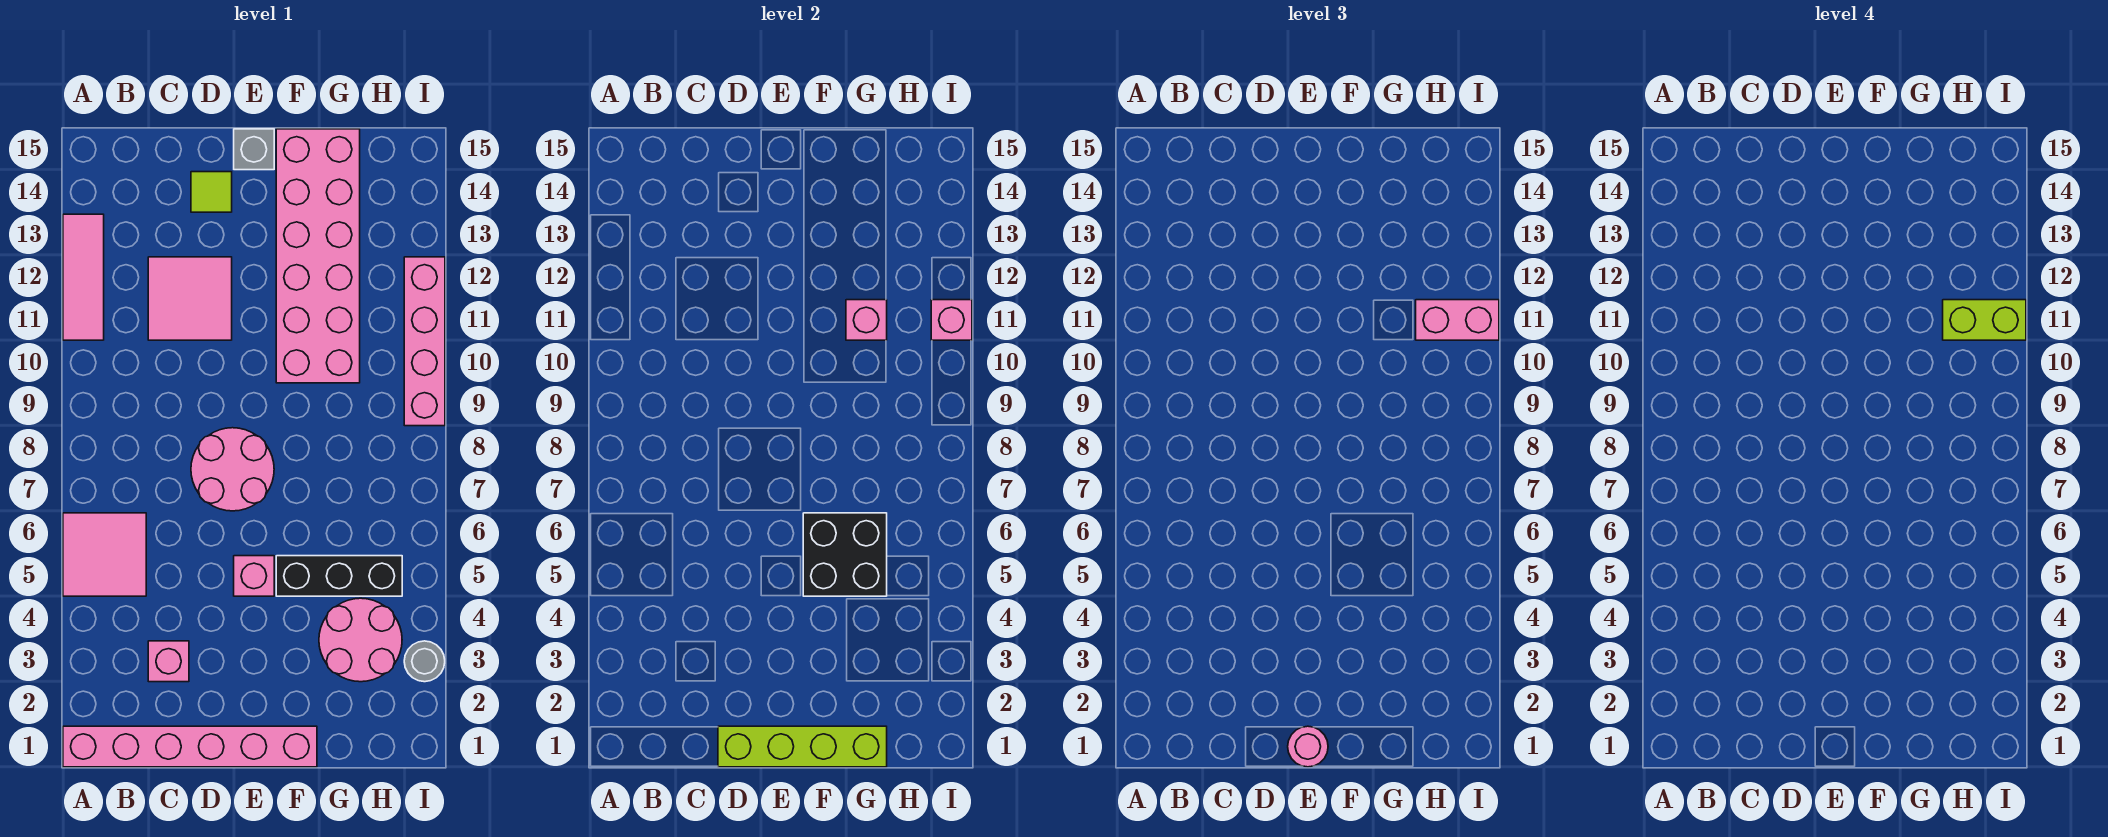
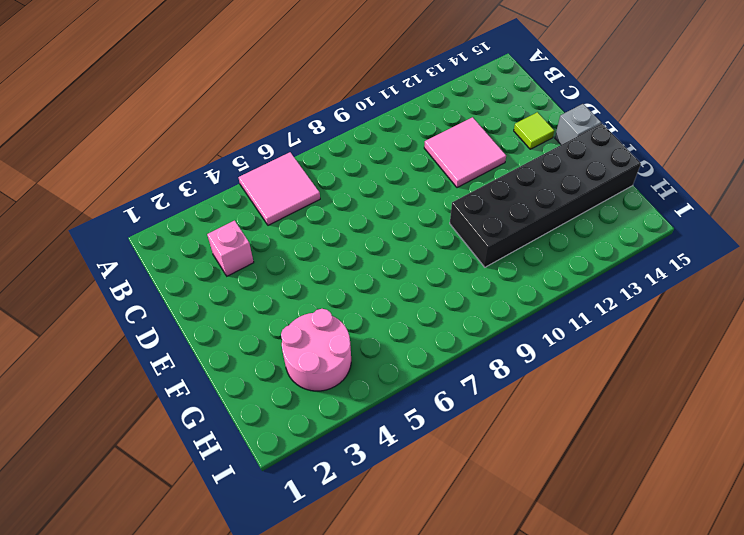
black brick F10:G15 level 1 -> pink brick F10:G15 level 1
none -> pink brick A1:F1 level 1
none -> pink tile A11:A13 level 1
none -> pink round brick D7:E8 level 1

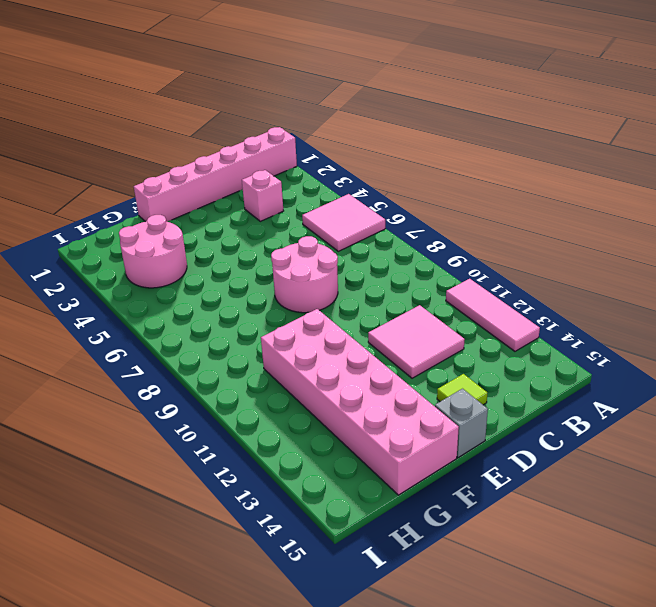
none -> pink brick E5 level 1
none -> black brick F5:H5 level 1
none -> grey round brick I3 level 1

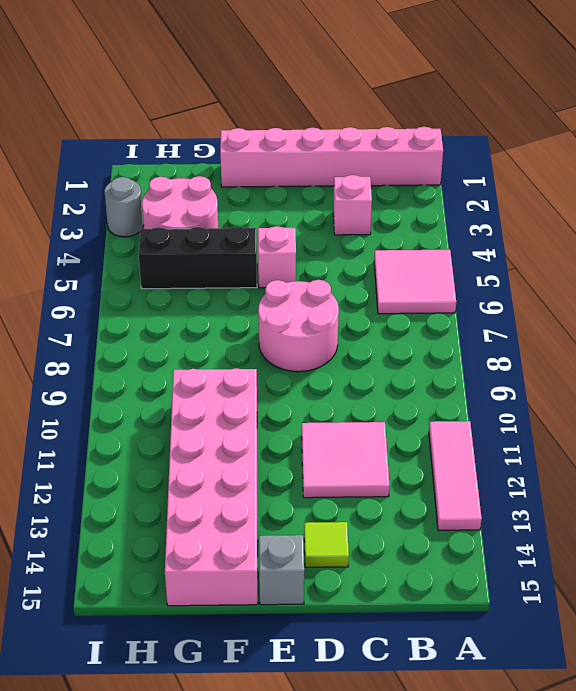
none -> pink brick I9:I12 level 1
none -> lime brick D1:G1 level 2
none -> black brick F5:G6 level 2

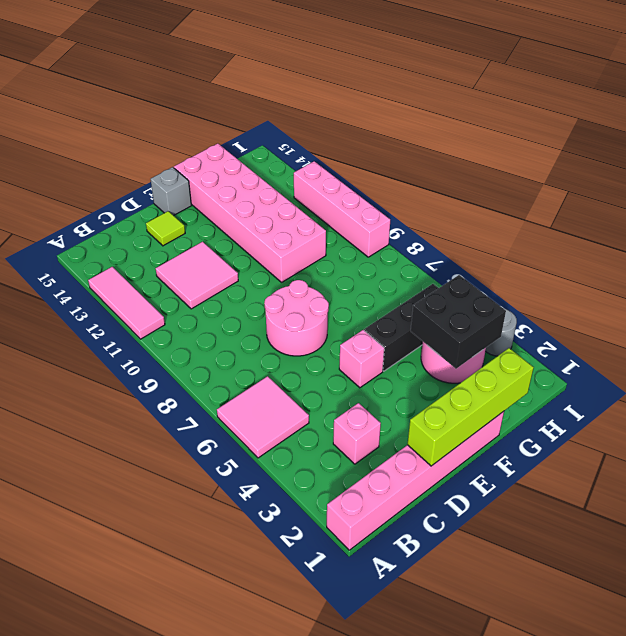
black brick G3:H4 level 2 -> black brick F5:G6 level 2
none -> pink brick G11 level 2
none -> pink brick I11 level 2
none -> pink round brick E1 level 3

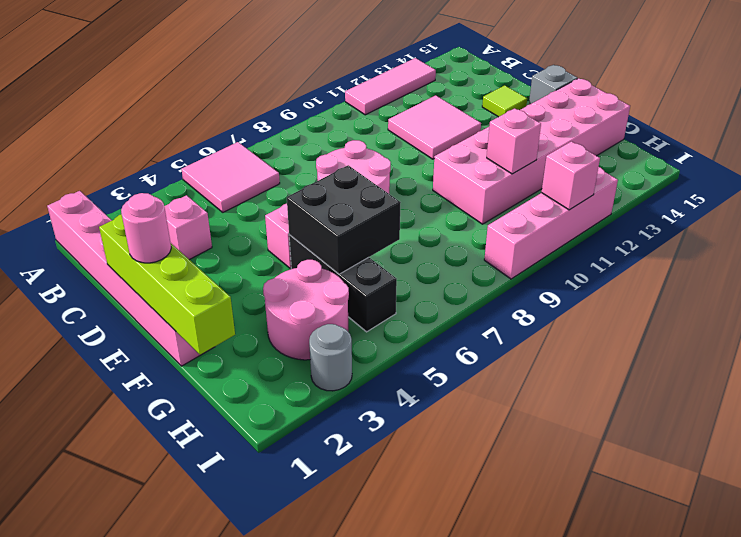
none -> pink brick H11:I11 level 3
none -> lime brick H11:I11 level 4

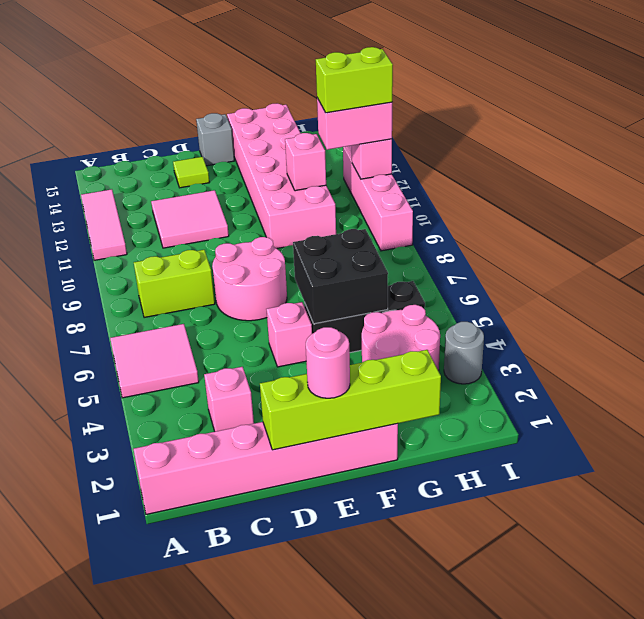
lime brick B8:C8 level 1 -> none

